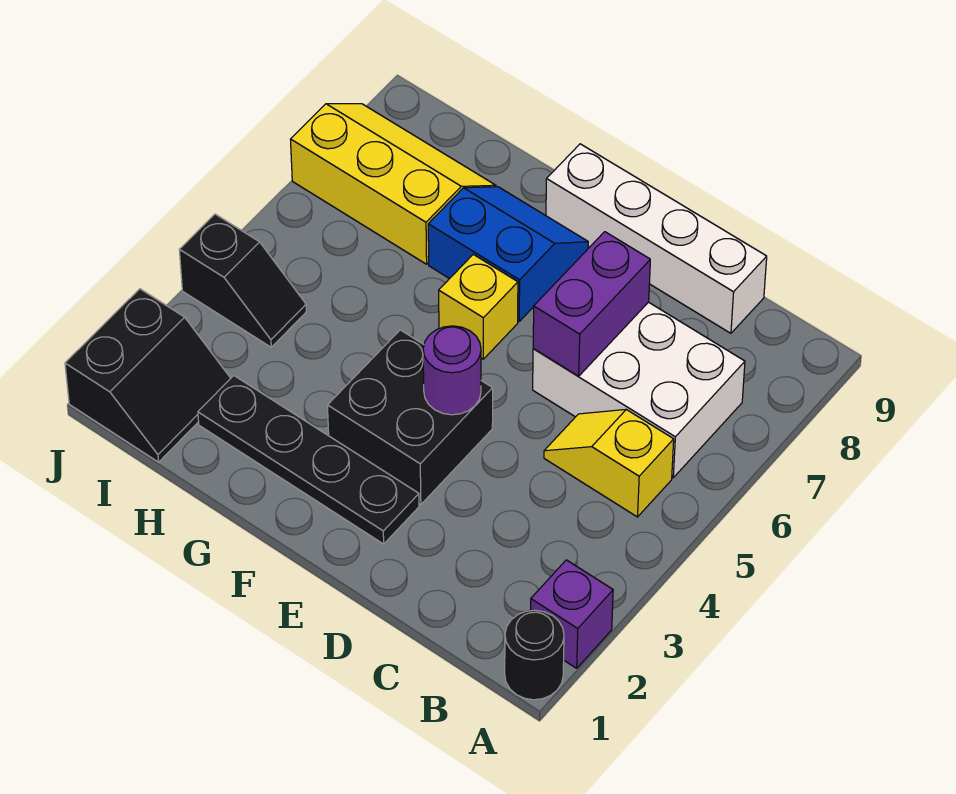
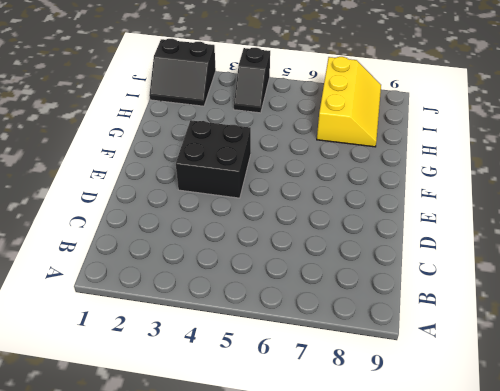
none -> black round brick A1 level 1
none -> purple brick A2 level 1
none -> yellow slope B5:C5 level 1 top B

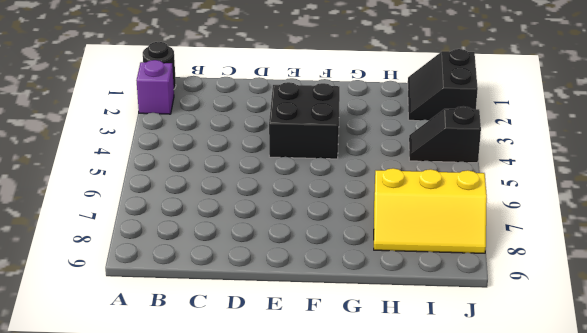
none -> yellow slope B5:C5 level 1 top B
none -> white brick B6:D7 level 1
none -> white brick C9:F9 level 1

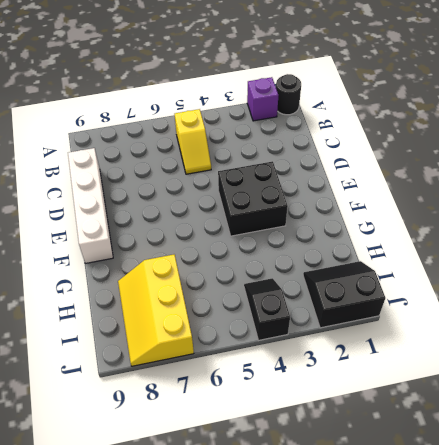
none -> white brick B6:D7 level 1
none -> black plate E2:H2 level 1
none -> yellow brick F6 level 1

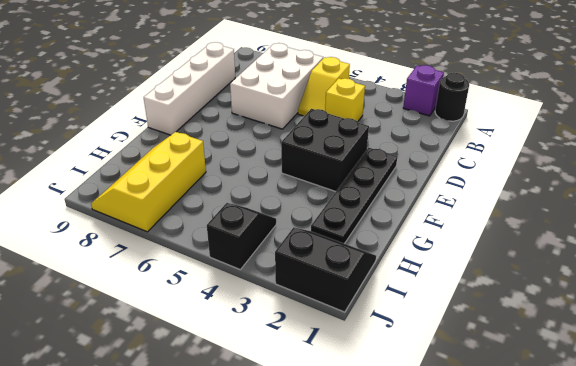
yellow brick C4 level 1 -> yellow brick F6 level 1
none -> blue slope F7:G8 level 1 top 7
none -> purple brick D6:D7 level 2
none -> purple round brick E4 level 2

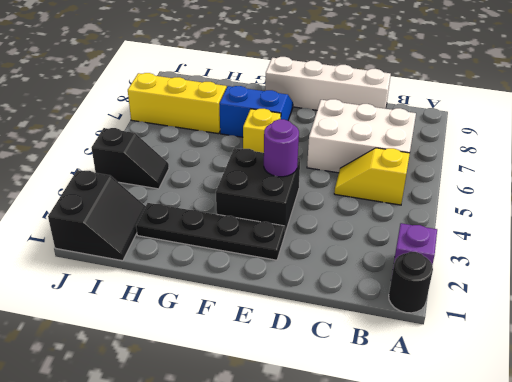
none -> purple brick D6:D7 level 2

